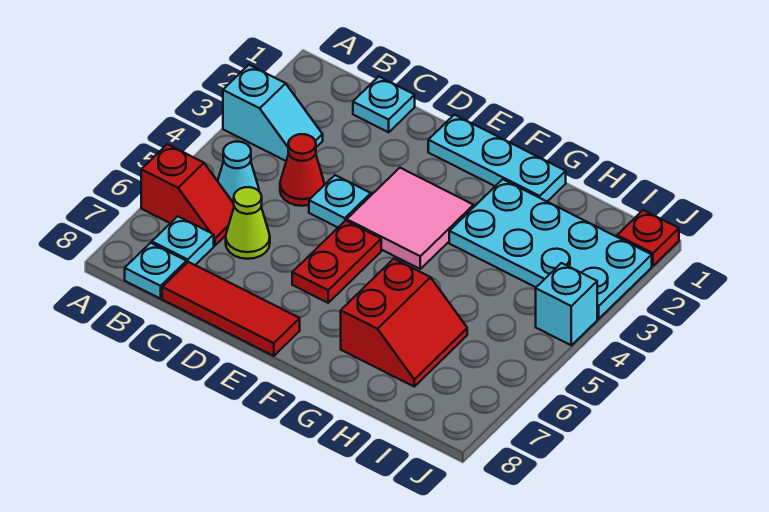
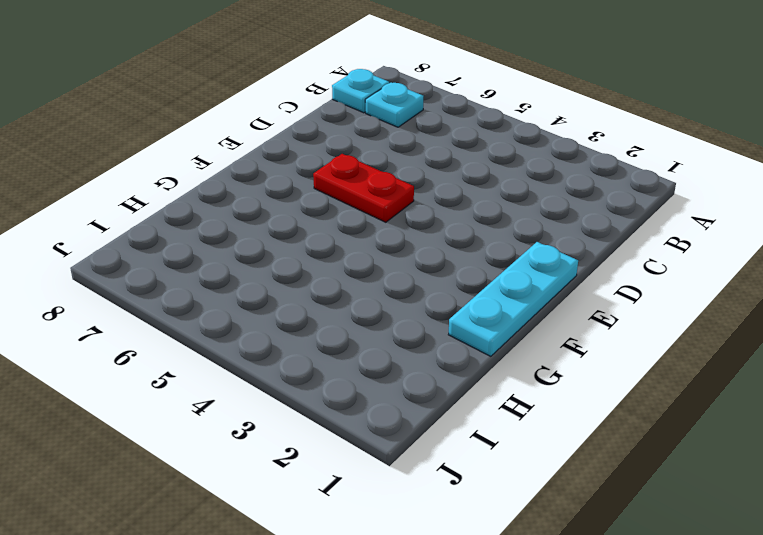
none -> cyan slope A3:B3 level 1 top A
none -> red slope A6:B6 level 1 top A
none -> cyan cone B5 level 1

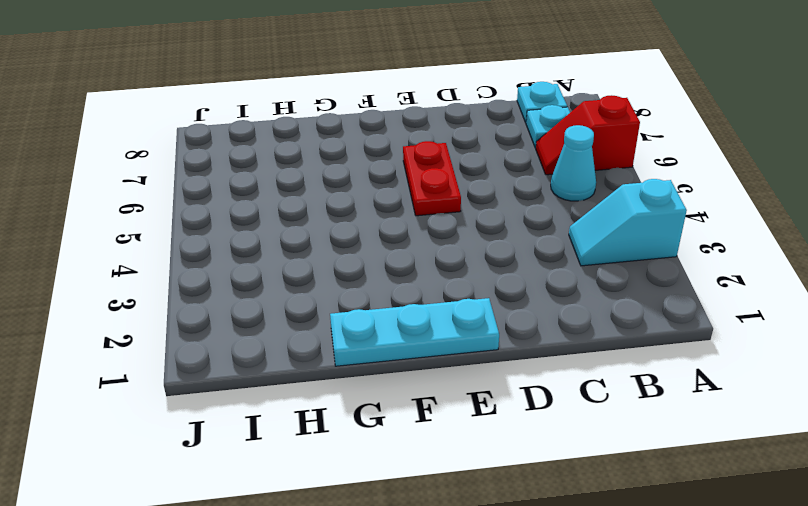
none -> cyan plate C1 level 1
none -> red cone C4 level 1
none -> lime cone C6 level 1

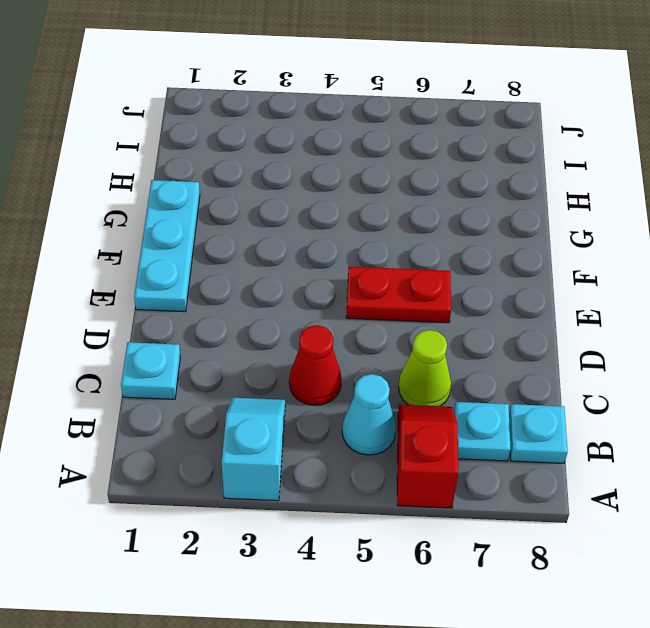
none -> red tile C8:E8 level 1
none -> cyan plate D4 level 1
none -> pink tile E3:F4 level 1

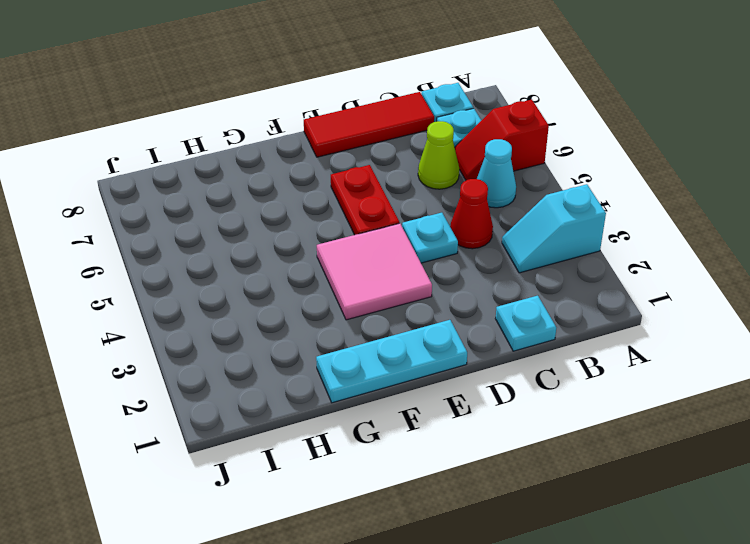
none -> cyan plate G2:J3 level 1
none -> red slope G6:H7 level 1 top G
none -> red plate J1 level 1

